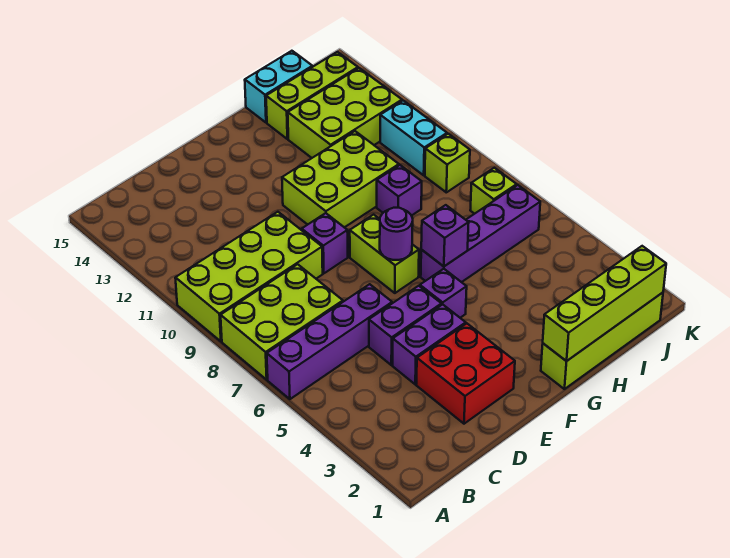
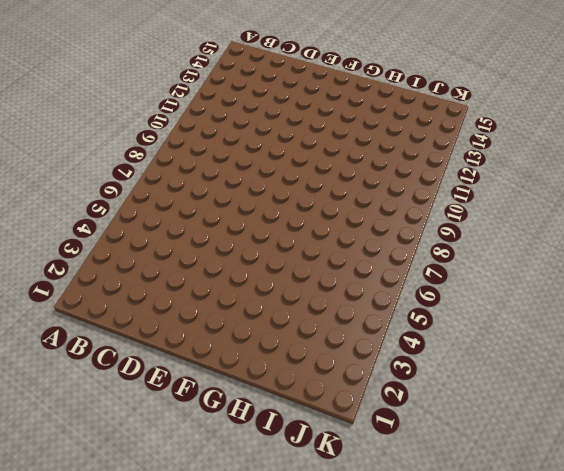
none -> purple brick A6:D6 level 1
none -> lime brick A7:C8 level 1
none -> lime brick A9:D10 level 1

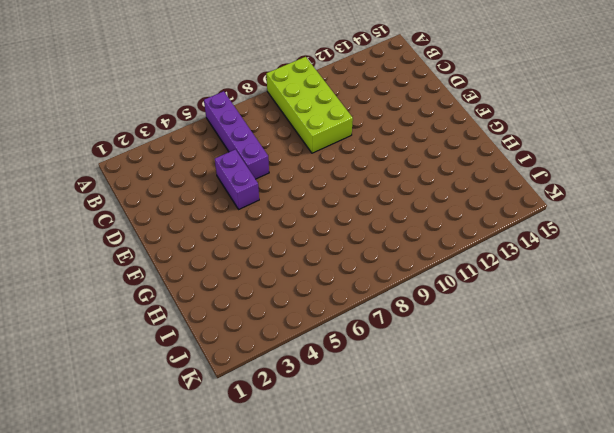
none -> lime brick A7:C8 level 1
none -> red brick D2:E3 level 1
none -> purple brick D4:E4 level 1

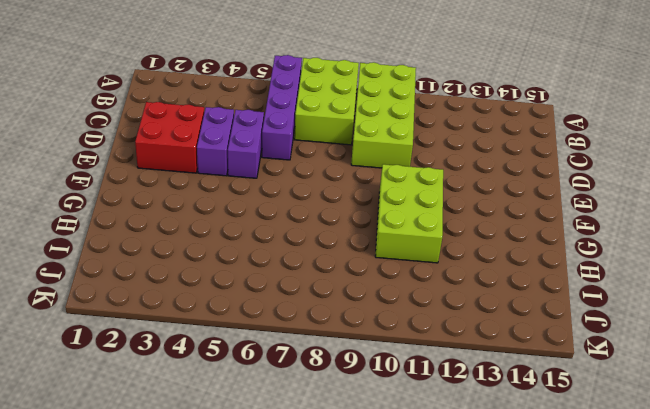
none -> purple brick E9 level 1
none -> purple brick F5 level 1
none -> lime brick F7:F8 level 1

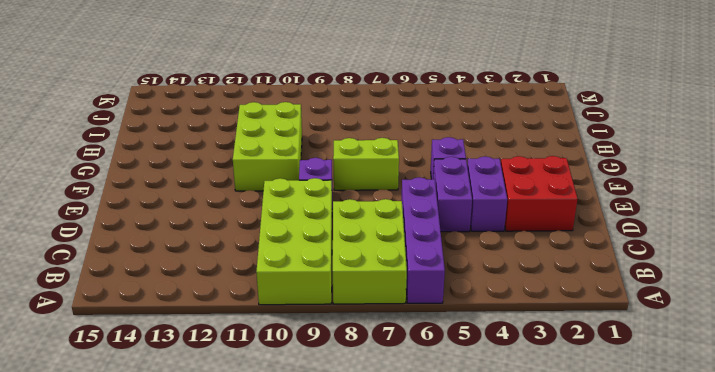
none -> lime brick G1:J1 level 1
none -> purple brick G6:J6 level 1
none -> purple brick H9 level 1

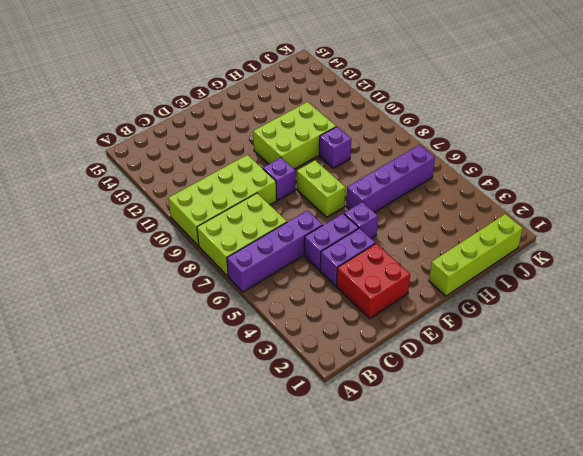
none -> lime brick H12:J13 level 1
none -> lime brick H14:J14 level 1
none -> cyan brick H15:I15 level 1

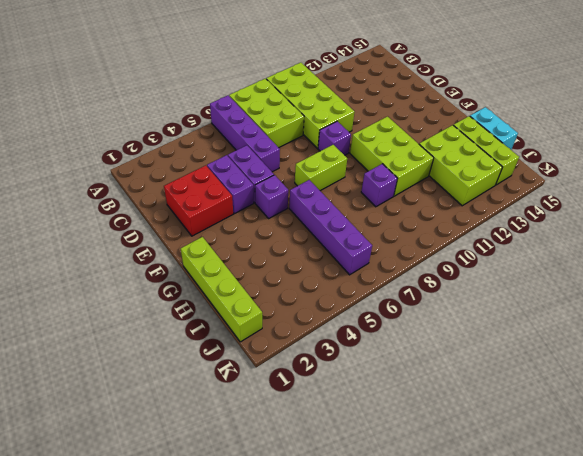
none -> lime brick J7 level 1
none -> lime brick J9 level 1
none -> cyan brick J10:J11 level 1

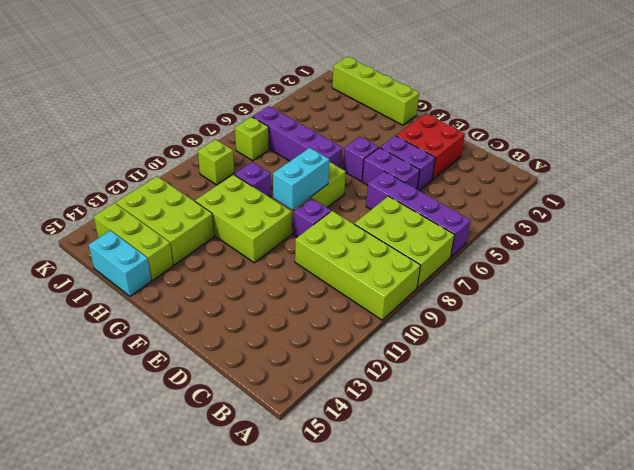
cyan brick F8:F9 level 2 -> cyan brick J10:J11 level 1
none -> purple round brick F7 level 2
none -> lime brick G1:J1 level 2
none -> purple brick G6 level 2

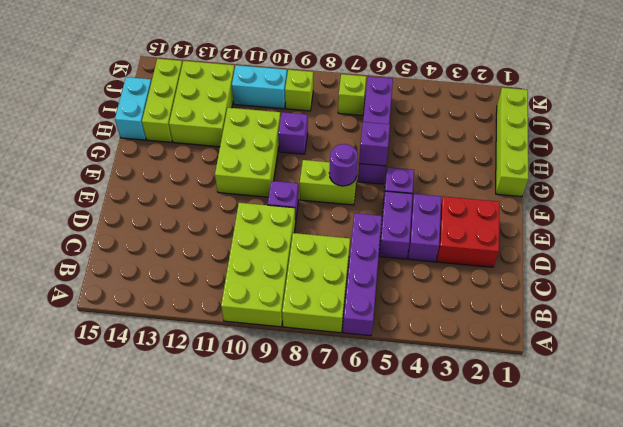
none -> lime brick G1:J1 level 2

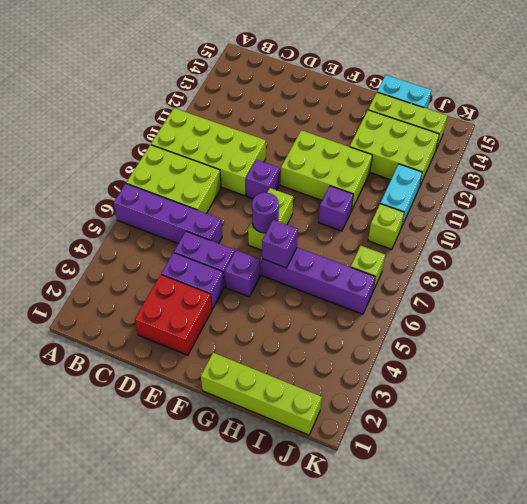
none -> lime brick G1:J1 level 2

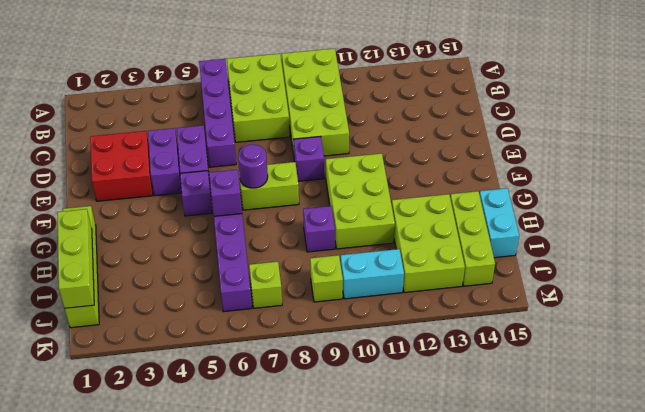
lime brick H1:J1 level 2 -> lime brick G1:J1 level 2

